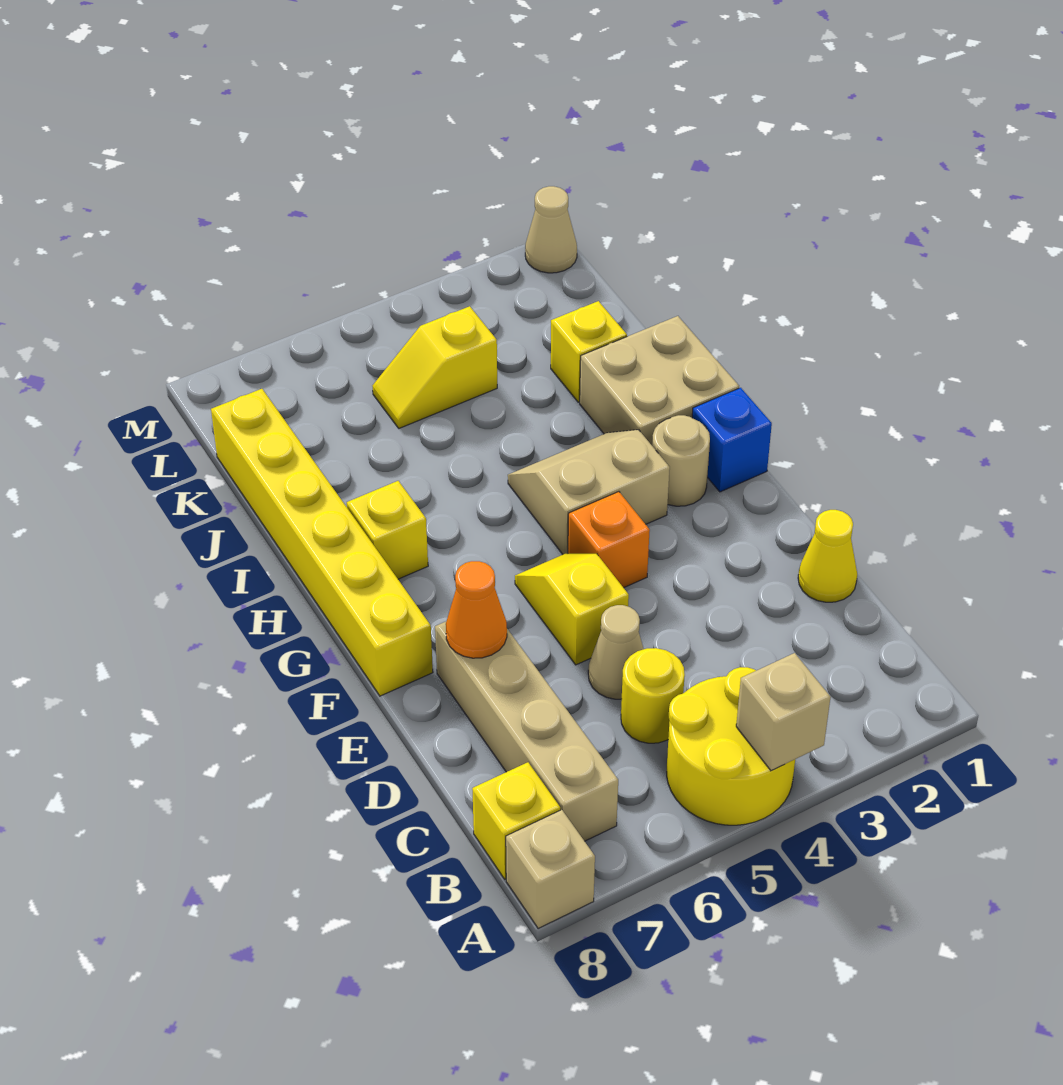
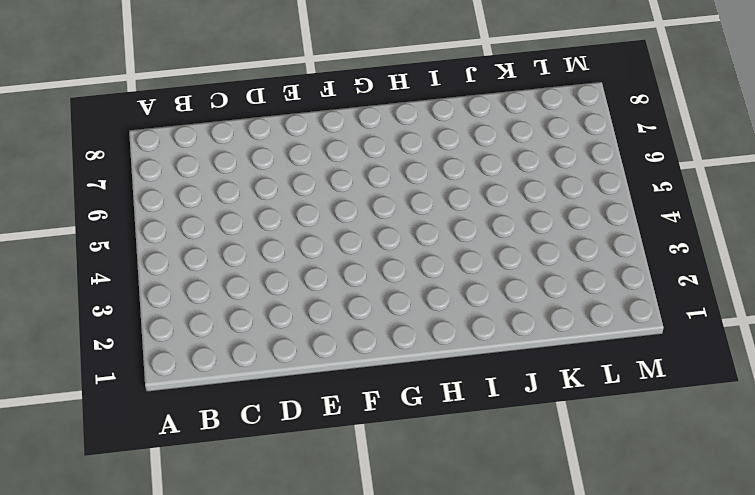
none -> yellow round brick A4:B5 level 1
none -> tan brick A8 level 1
none -> tan brick B7:E7 level 1

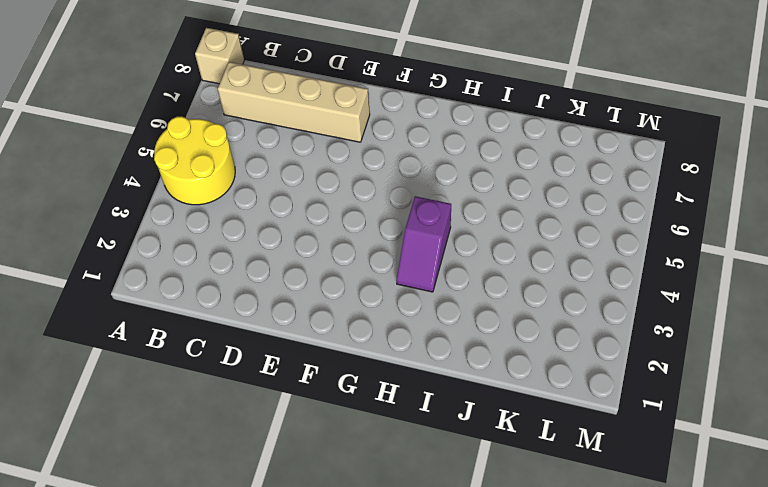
purple slope H3:H4 level 1 top 4 -> tan slope G3:H4 level 1 top G
none -> yellow brick B8 level 1
none -> yellow round brick C5 level 1
none -> yellow cone D1 level 1

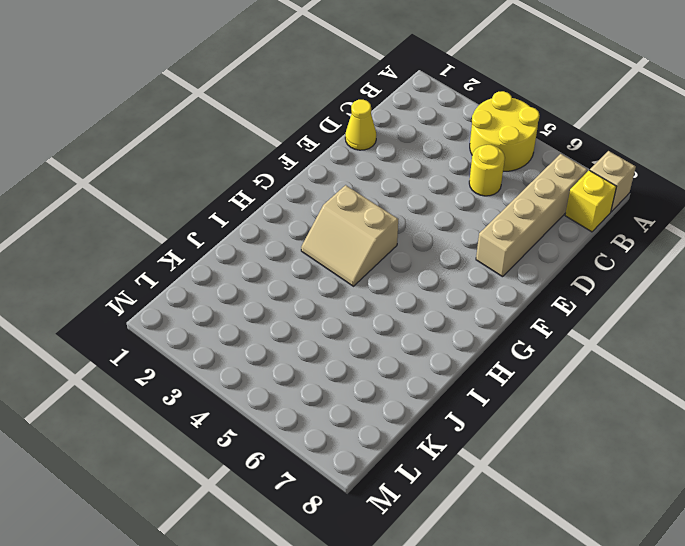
none -> tan cone D5 level 1
none -> yellow slope E5:F5 level 1 top E
none -> orange brick F4 level 1

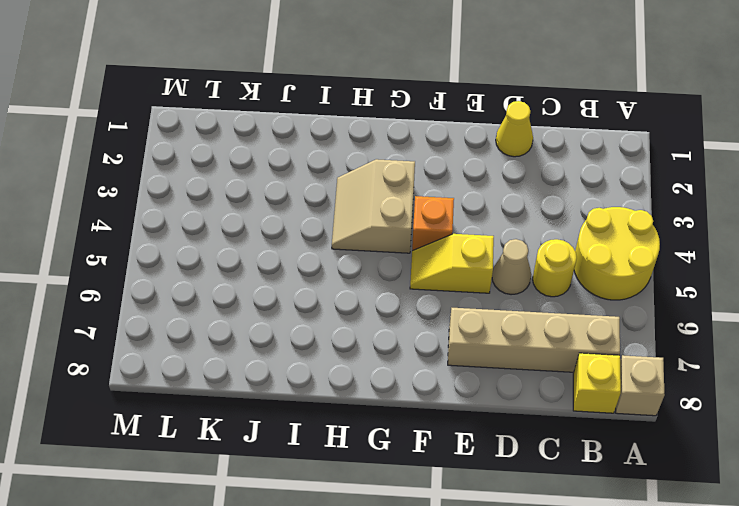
none -> yellow brick F8:K8 level 1
none -> blue brick G1 level 1
none -> tan round brick G2 level 1

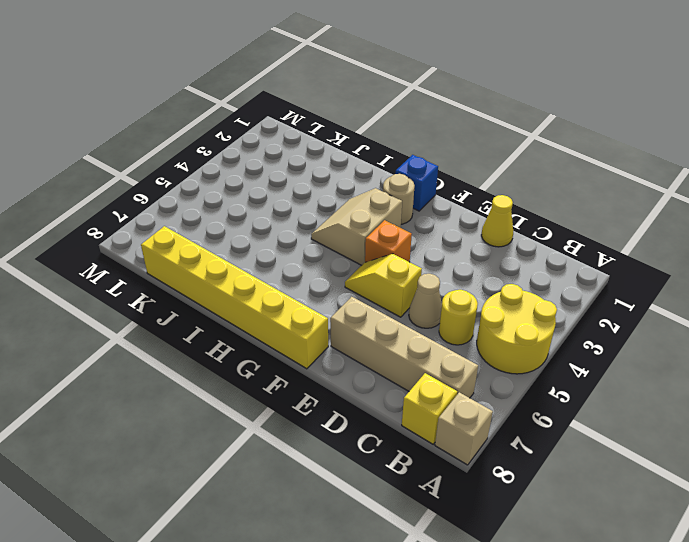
none -> tan brick H1:I2 level 1
none -> yellow brick H7 level 1
none -> yellow brick J2 level 1

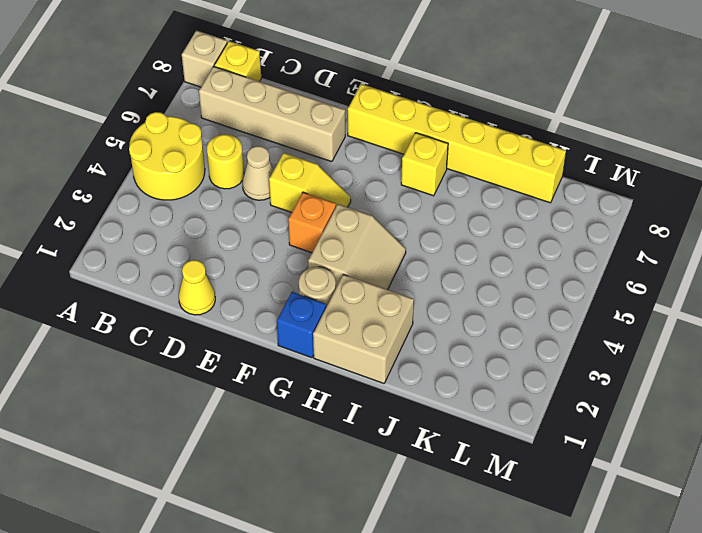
none -> yellow brick J2 level 1
none -> yellow slope K4:K5 level 1 top 4
none -> tan cone M1 level 1

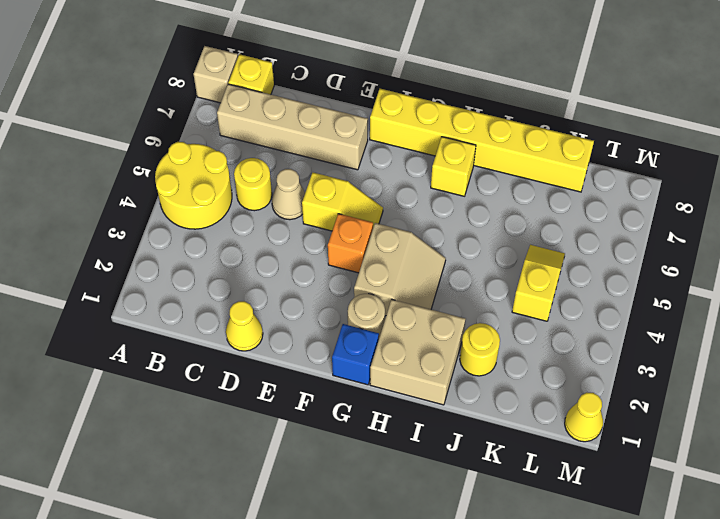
yellow round brick J2 level 1 -> yellow brick J2 level 1
yellow cone M1 level 1 -> tan cone M1 level 1
none -> tan brick A4 level 2
none -> orange cone E7 level 2

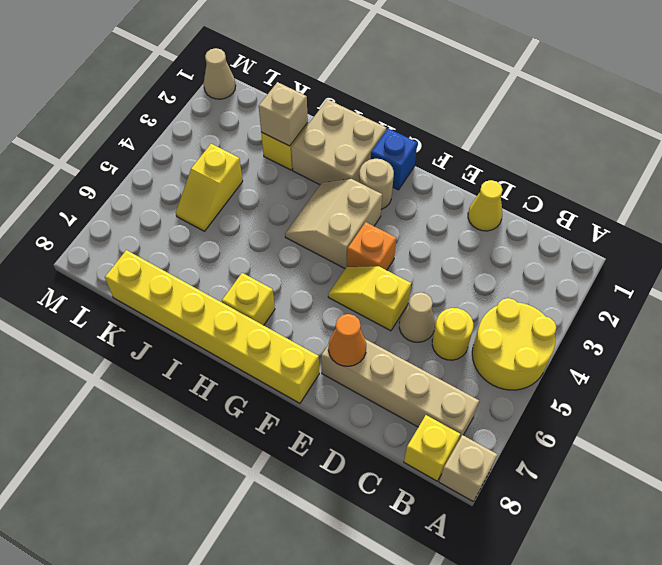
tan brick J2 level 2 -> tan brick A4 level 2

